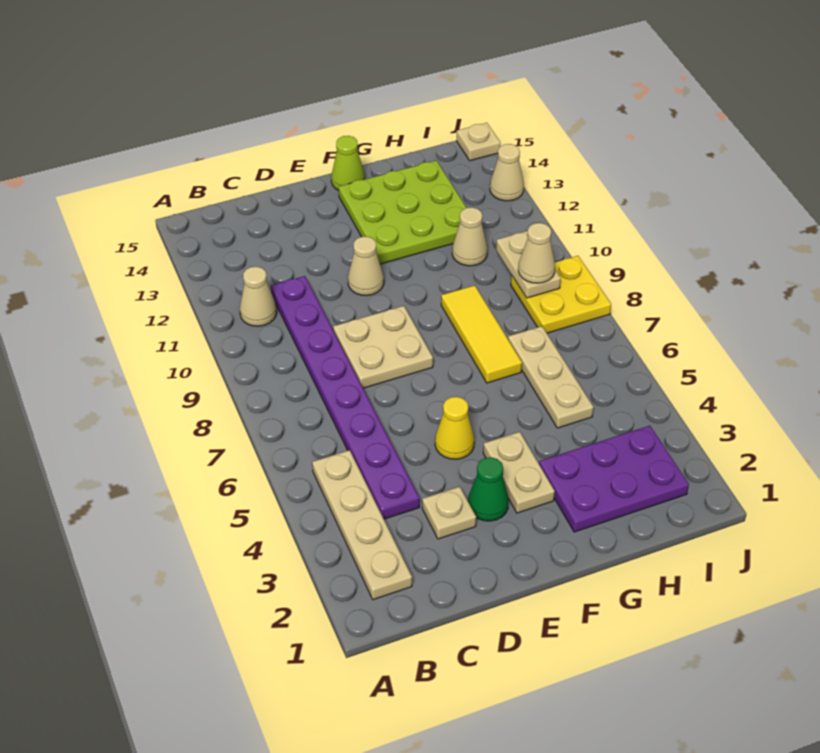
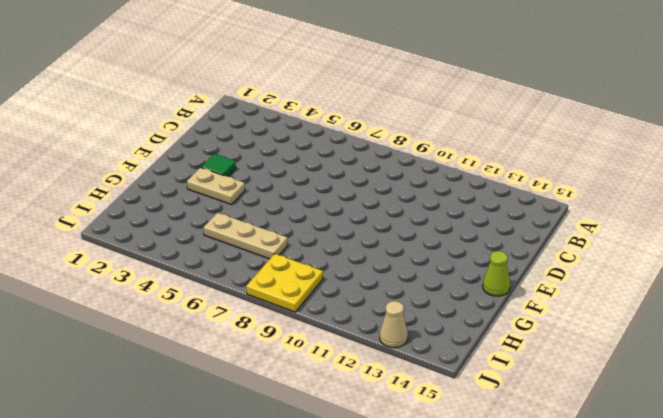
green tile E3 level 1 -> green cone E3 level 1
none -> tan plate B2:B5 level 1
none -> tan cone B11 level 1
none -> purple plate C4:C11 level 1

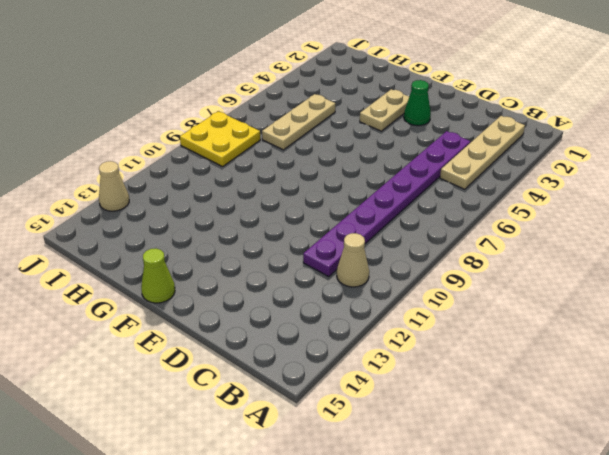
none -> tan plate D3 level 1
none -> tan plate D8:E9 level 1
none -> yellow cone E5 level 1

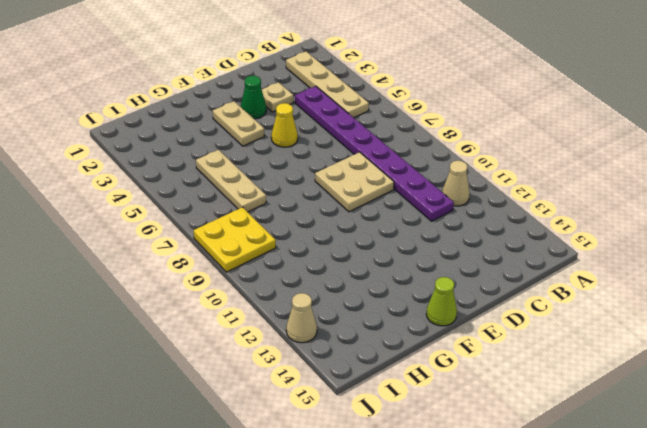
none -> tan cone E11 level 1
none -> lime plate F12:H14 level 1
none -> purple plate G2:I3 level 1

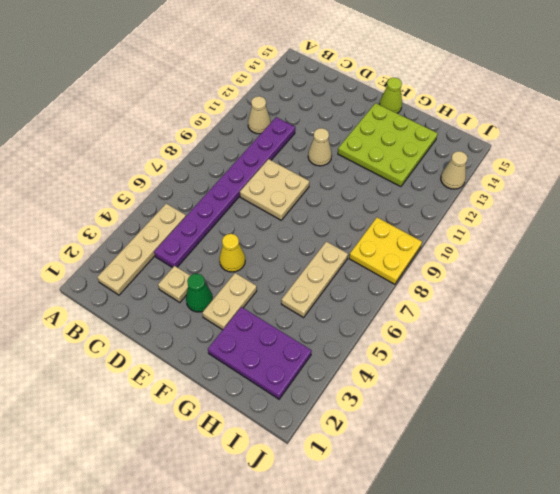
none -> yellow tile G7:G9 level 1
none -> tan cone H11 level 1
none -> tan plate J15 level 1

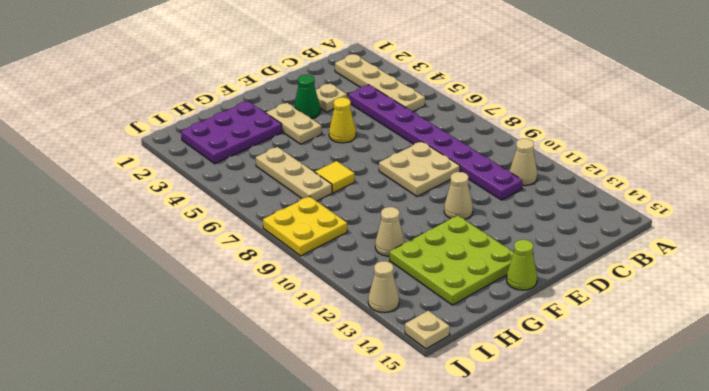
yellow tile G7 level 1 -> yellow tile G7:G9 level 1
none -> tan plate I9:I10 level 2
none -> tan cone I9 level 3

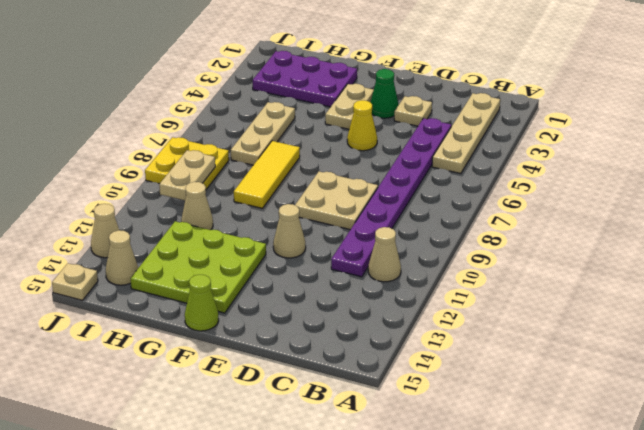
tan cone I14 level 1 -> tan cone I9 level 3

